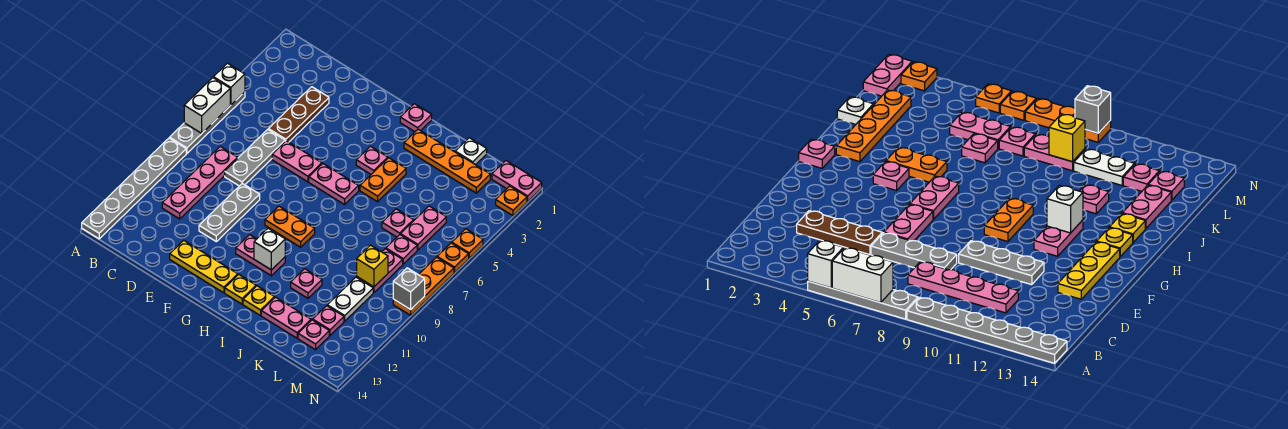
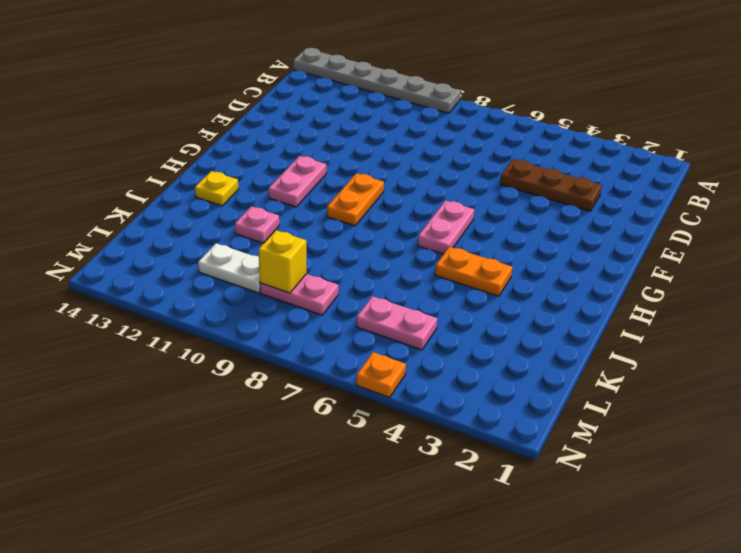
none -> grey plate A5:A8 level 1
none -> pink plate C8:C11 level 1
none -> grey plate D6:D8 level 1
none -> pink plate E6:F6 level 1

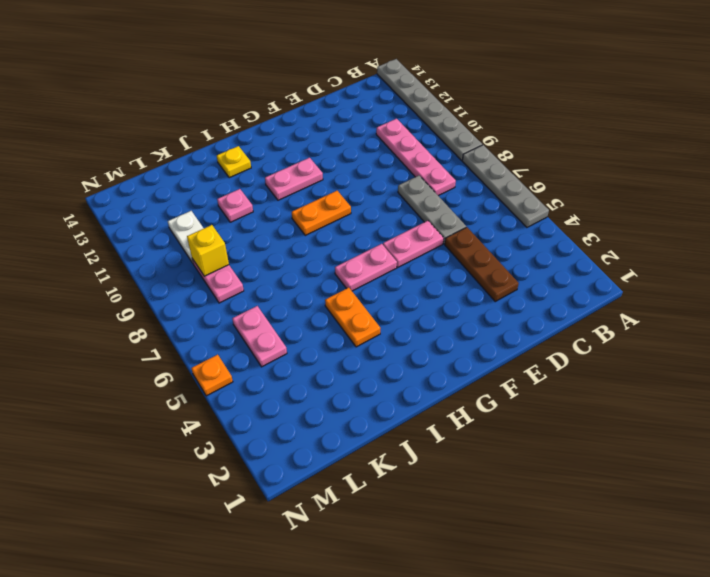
none -> grey plate E9:E11 level 1
none -> yellow plate E13:G13 level 1
none -> pink plate H1 level 1
none -> pink plate H4 level 1

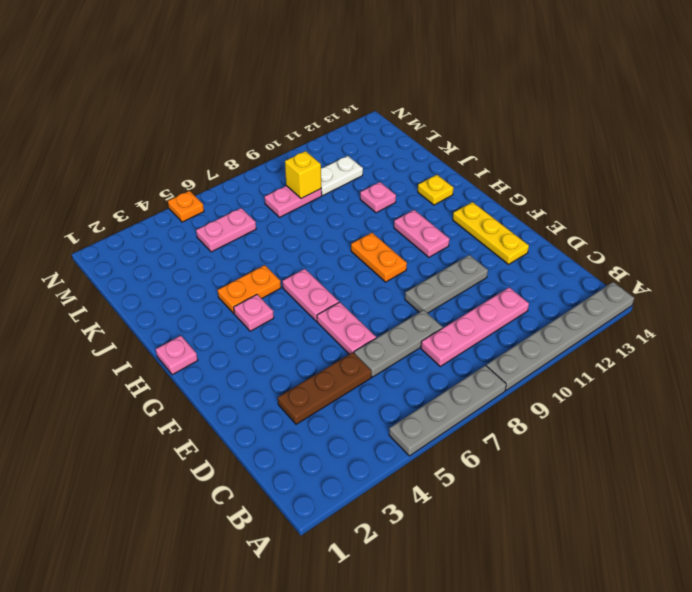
none -> yellow plate H13 level 1
none -> orange plate I2:L2 level 1
none -> pink plate J13:K13 level 1
none -> white plate K1 level 1

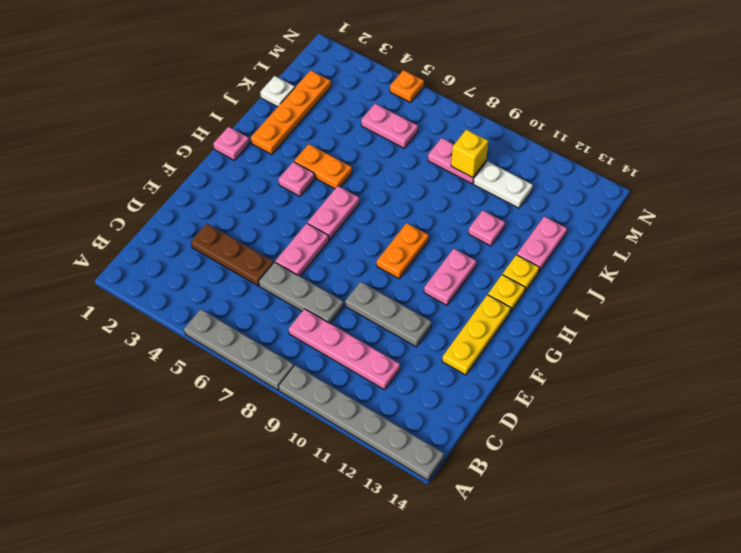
none -> pink plate K6 level 1
none -> pink plate L7 level 1
none -> pink plate L12 level 1
none -> pink plate L13 level 1

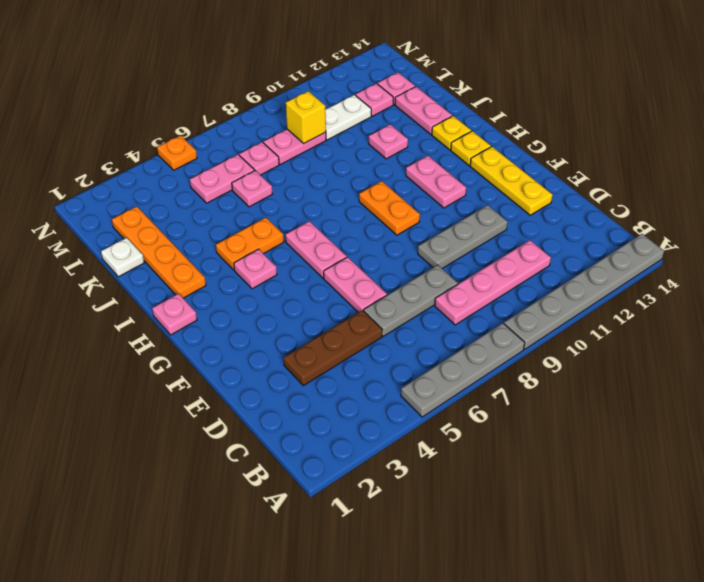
none -> pink plate M1:N1 level 1
none -> orange plate N2 level 1
none -> orange plate N6 level 1
none -> orange plate N7:N9 level 1

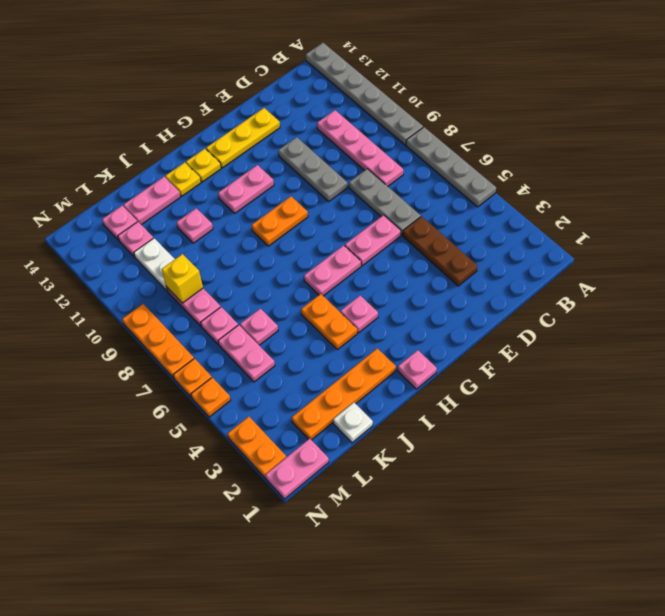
orange plate N2:N3 level 1 -> orange plate N2 level 1
none -> white brick A5 level 2
none -> white brick A6:A7 level 2
none -> white brick H11 level 2
none -> grey brick N9 level 2

